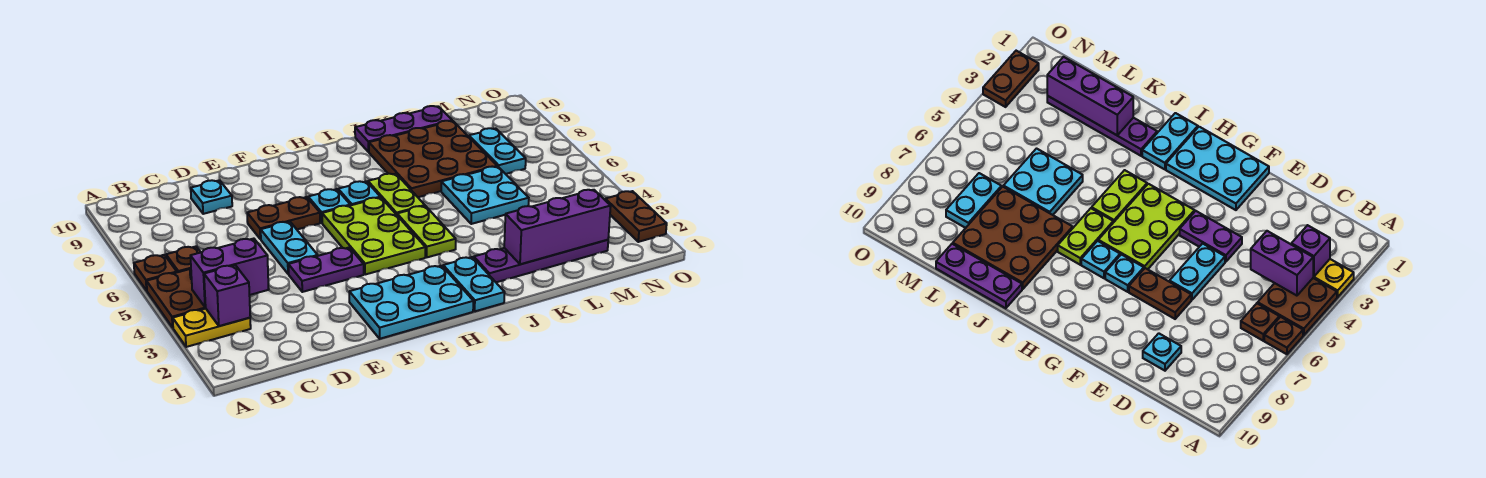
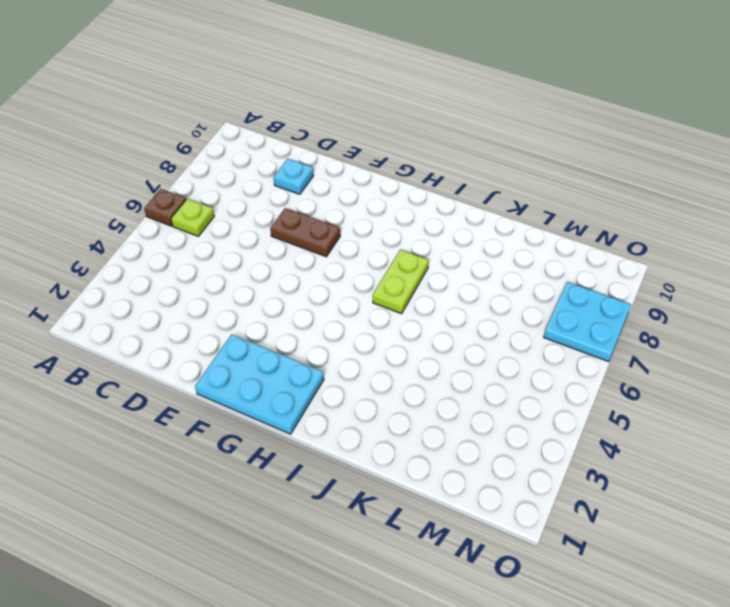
lime plate B6 level 1 -> brown plate B6 level 1
cyan plate N7:O8 level 1 -> cyan plate K5:L6 level 1
none -> yellow plate A3:B3 level 1
none -> brown plate A4:B5 level 1
none -> purple plate E4:F4 level 1

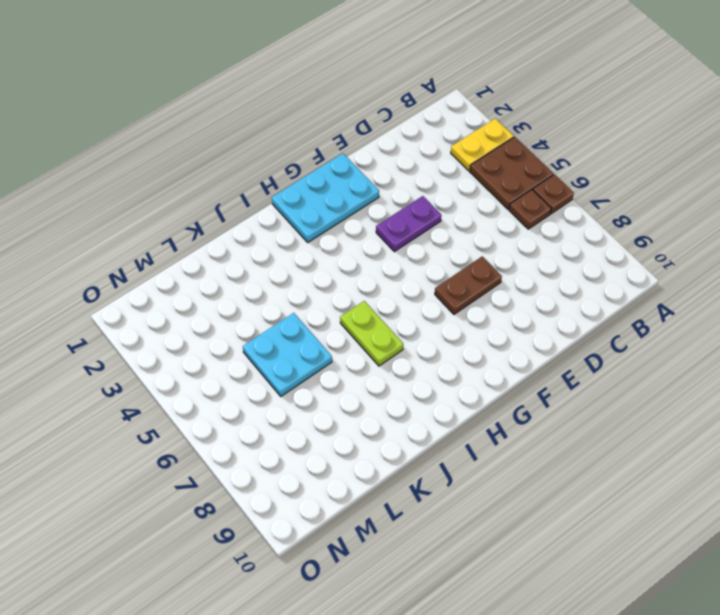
none -> cyan plate D9 level 1
none -> cyan plate E5:E6 level 1
none -> lime plate G4:H6 level 1

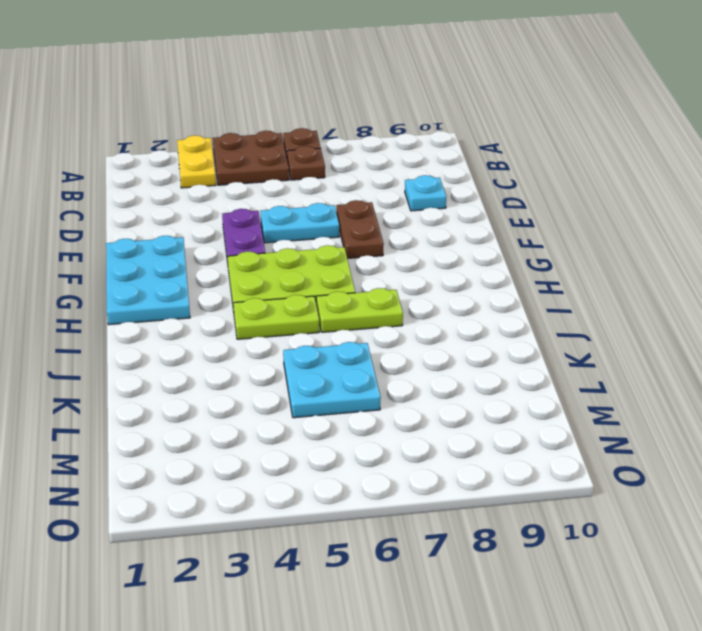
none -> cyan plate G7 level 1
none -> cyan plate H7 level 1
none -> cyan plate I1:I2 level 1

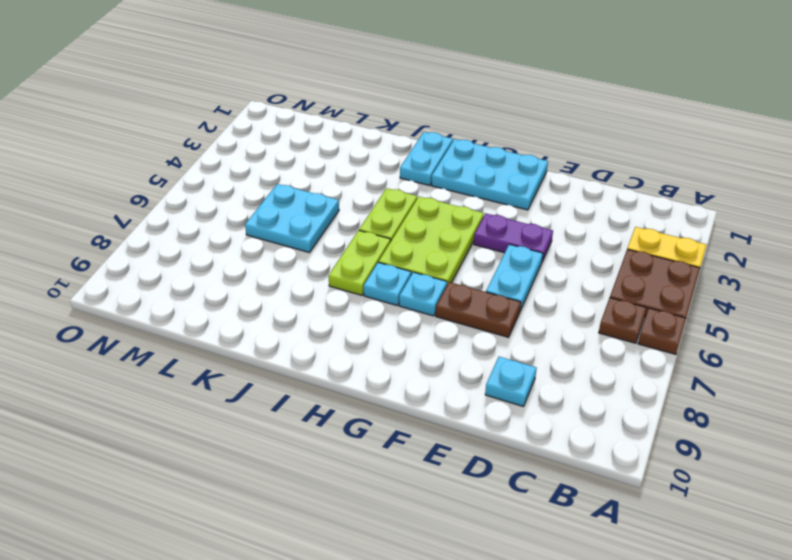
none -> purple plate J2:M2 level 1
none -> brown plate J7:L9 level 1
none -> purple plate J10:L10 level 1

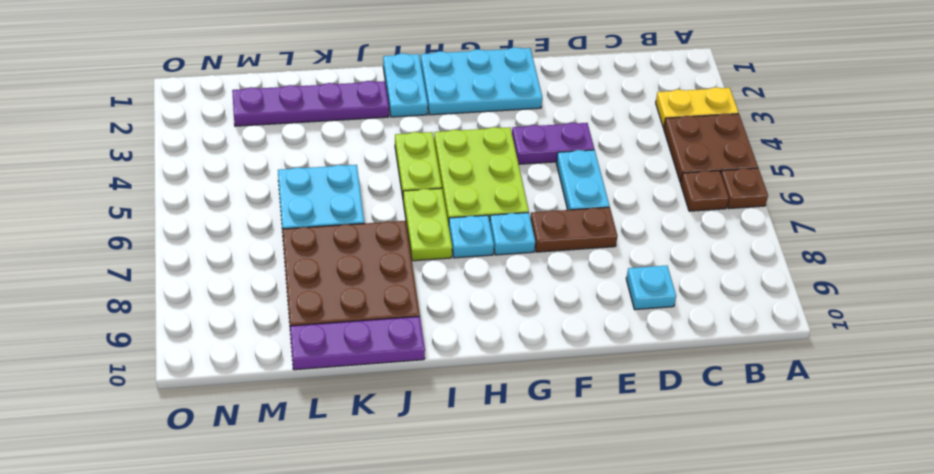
none -> cyan plate M7:M8 level 1
none -> brown plate O2:O3 level 1
none -> purple brick B3 level 2

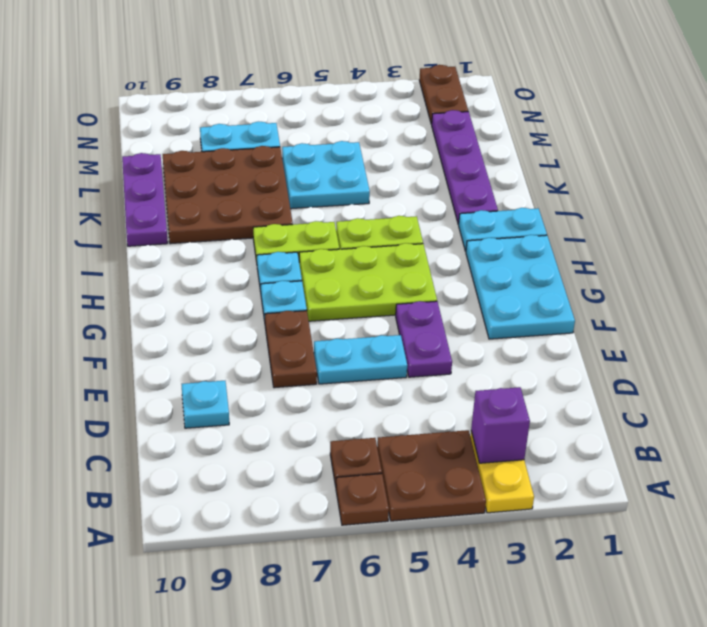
brown plate N2:O2 level 1 -> brown plate O2:O3 level 1
none -> purple brick B4:C4 level 2
none -> purple brick K2:M2 level 2

